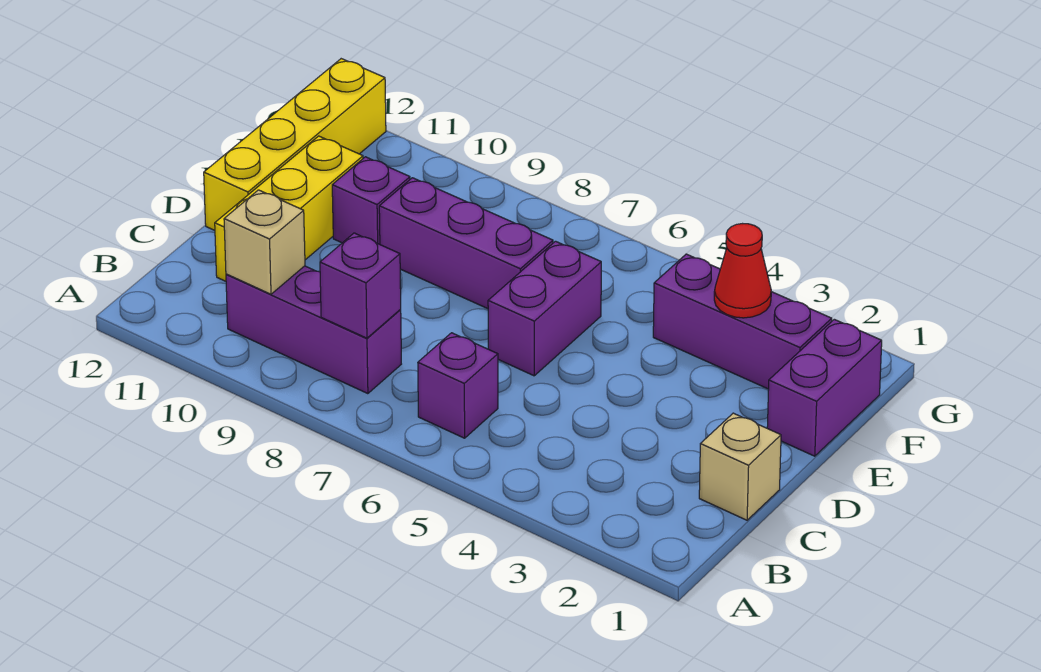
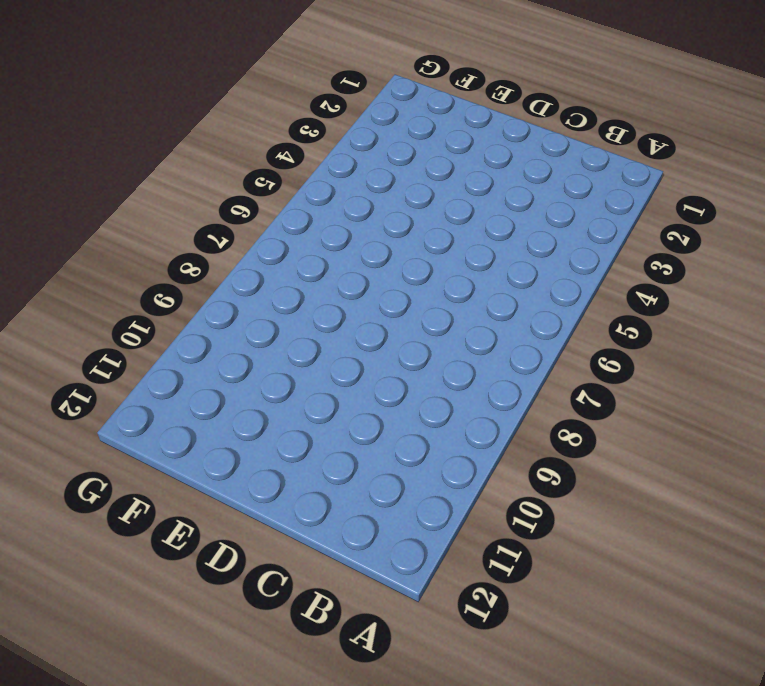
none -> purple brick B6 level 1
none -> purple brick B8:B10 level 1
none -> tan brick C1 level 1

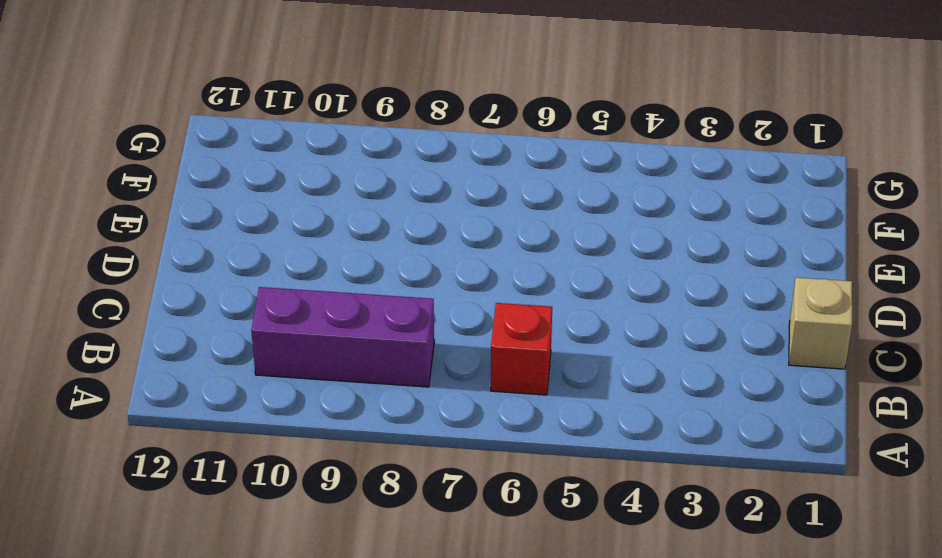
red brick B6 level 1 -> purple brick B6 level 1
none -> yellow brick C11:E11 level 1
none -> purple brick D6:E6 level 1
none -> yellow brick D12:G12 level 1

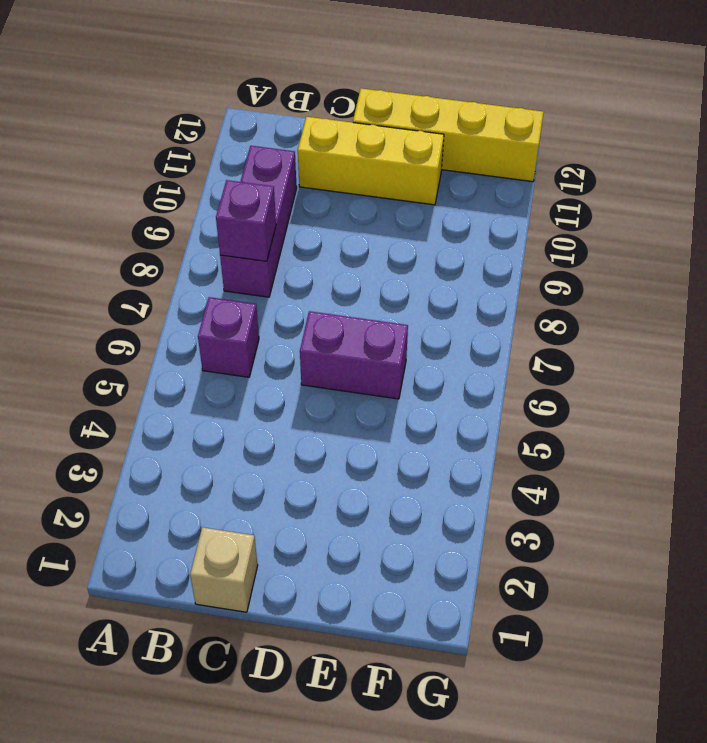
none -> purple brick E1:F1 level 1
none -> purple brick E7:E9 level 1
none -> purple brick E10 level 1

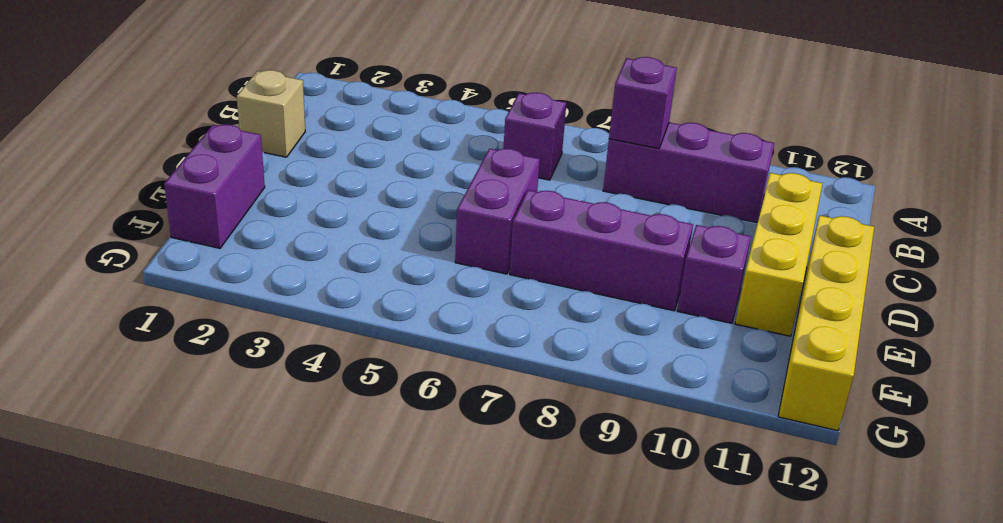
none -> purple brick F2:F4 level 1
none -> tan brick B10 level 2
none -> red cone F3 level 2

